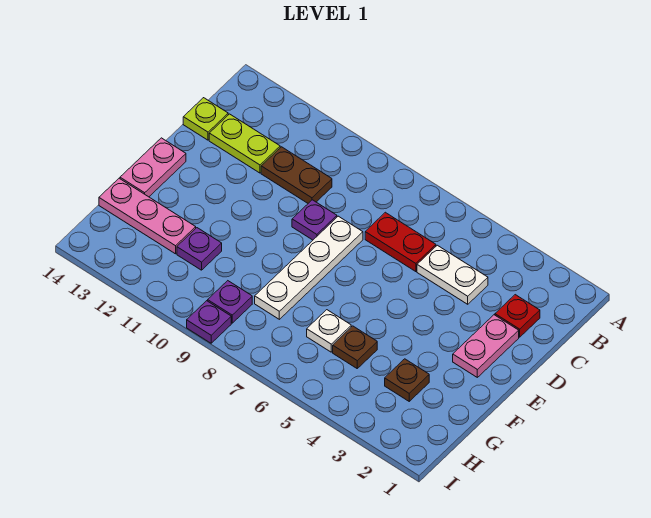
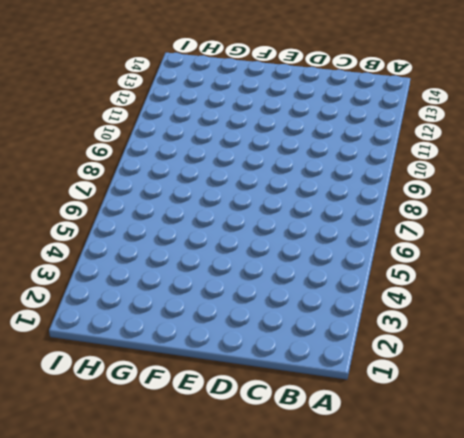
none -> red plate C2 level 1
none -> white plate C4:C5 level 1
none -> red plate C6:C7 level 1

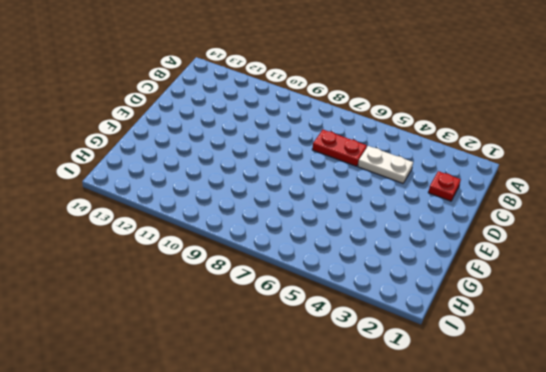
none -> brown plate C10:C11 level 1
none -> lime plate C12:C13 level 1
none -> lime plate C14 level 1

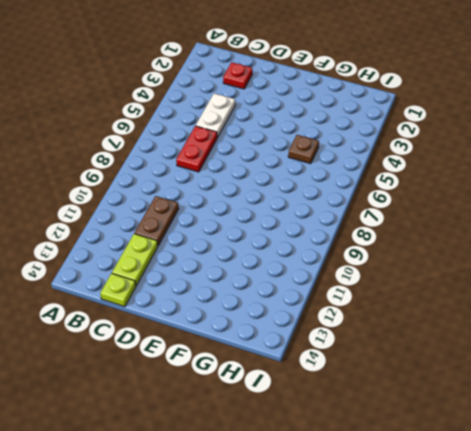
none -> pink plate D2:E2 level 1
none -> white plate D8:G8 level 1
none -> purple plate D9 level 1

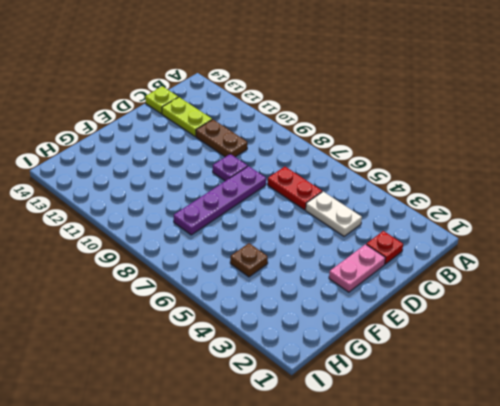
purple plate D8:G8 level 1 -> white plate D8:G8 level 1
none -> pink plate E14:F14 level 1
none -> brown plate G3 level 1
none -> white plate G6 level 1

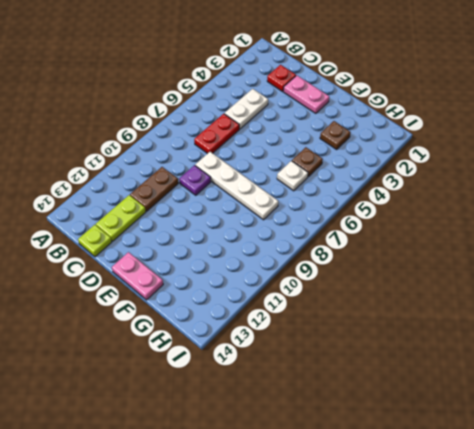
none -> purple plate G11 level 1
none -> pink plate G12:G14 level 1
none -> purple plate H9 level 1

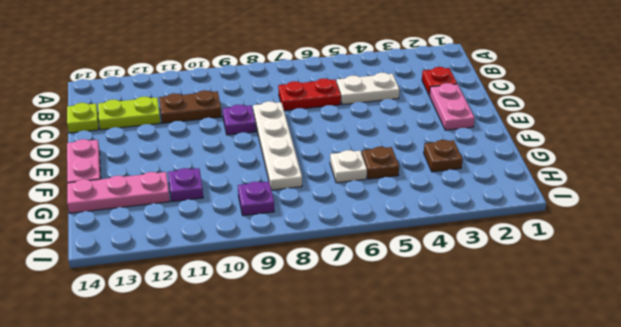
none -> purple plate I9 level 1

